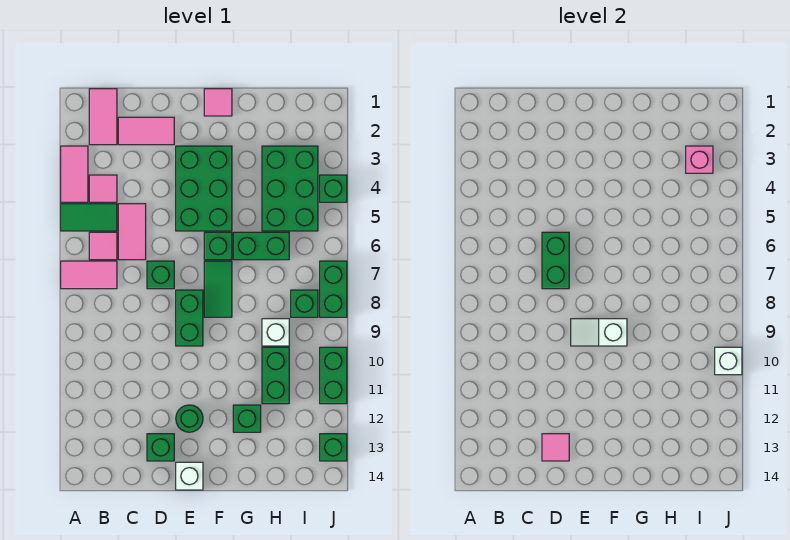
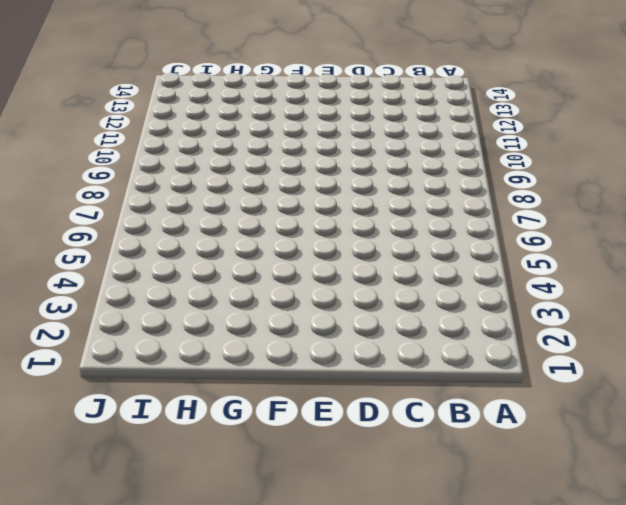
none -> pink tile A3:A4 level 1
none -> green tile A5:B5 level 1
none -> pink tile A7:B7 level 1
none -> pink tile B1:B2 level 1

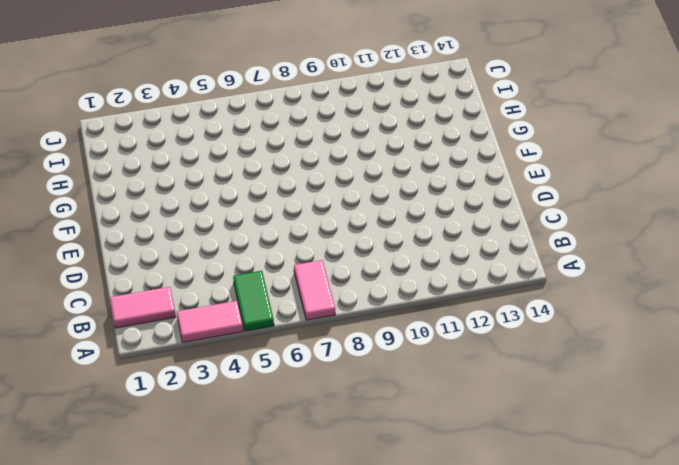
none -> pink tile B4 level 1
none -> pink tile B6 level 1
none -> pink tile C2:D2 level 1
none -> pink tile C5:C6 level 1

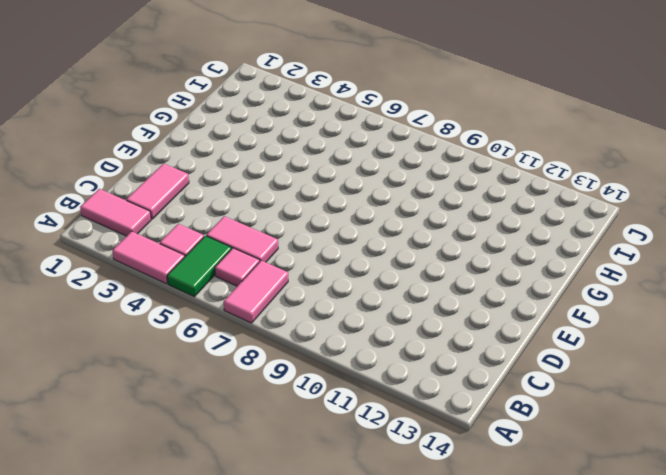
none -> green brick D7 level 1
none -> green brick D13 level 1
none -> green brick E3:F5 level 1
none -> green brick E8:E9 level 1

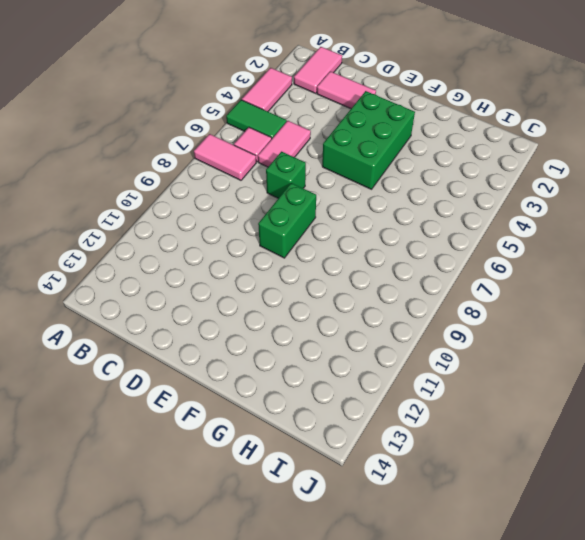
none -> pink tile B4 level 1
none -> green brick D13 level 1
none -> green round brick E12 level 1
none -> white brick E14 level 1

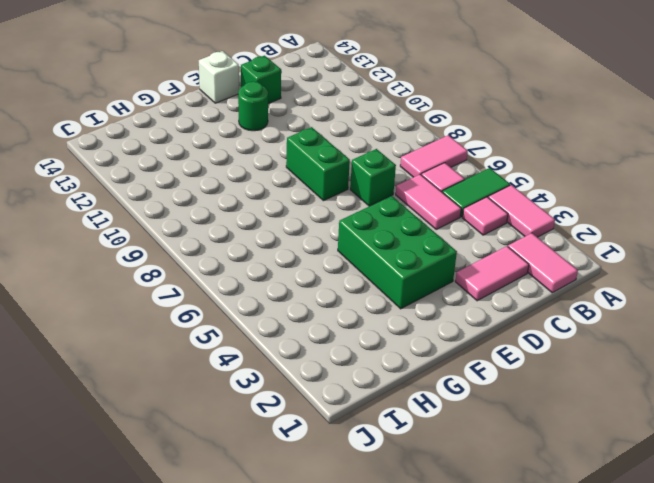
none -> pink tile F1 level 1
none -> green brick F6 level 1
none -> green tile F7:F8 level 1
none -> green brick G6:H6 level 1

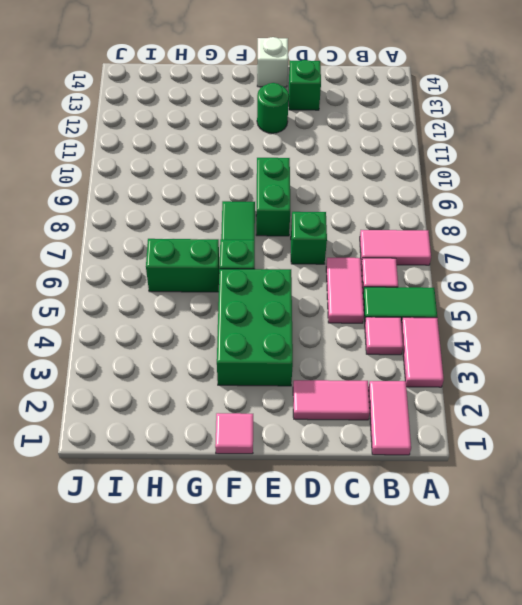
none -> green brick G12 level 1
none -> green brick H3:I5 level 1
none -> white brick H9 level 1
none -> green brick H10:H11 level 1

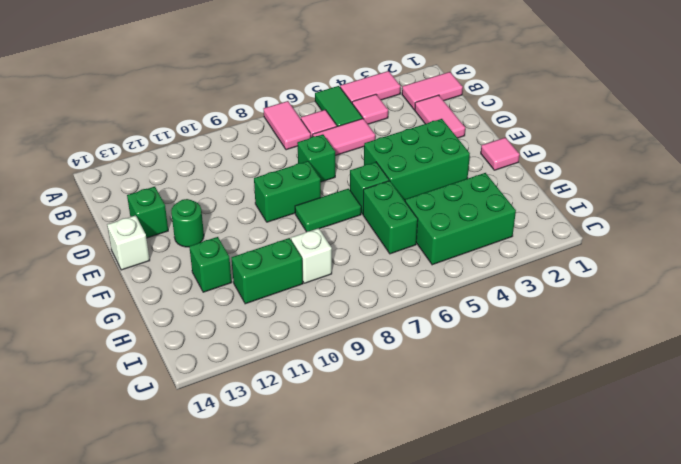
none -> green brick I8 level 1
none -> green brick J4 level 1
none -> green brick J7:J8 level 1
none -> green brick J10:J11 level 1

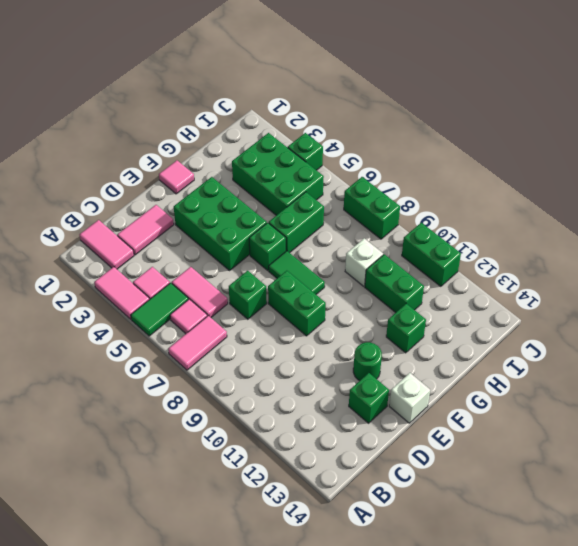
none -> green brick I8 level 1
none -> green brick J13 level 1
none -> green brick D6:D7 level 2
none -> pink tile D13 level 2

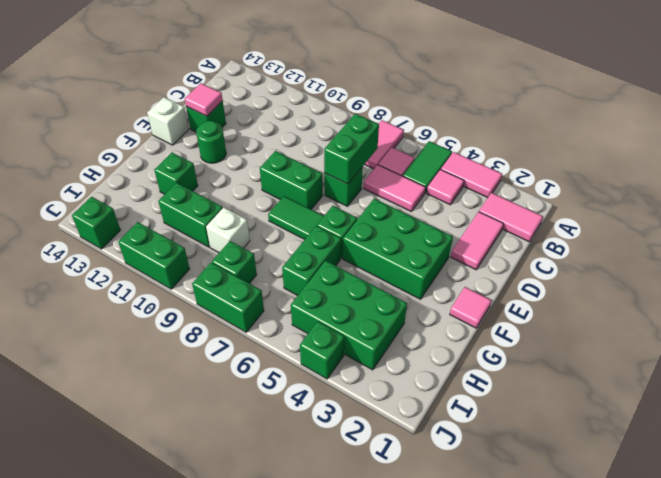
green brick C7:D7 level 2 -> green brick D6:D7 level 2
none -> white slope E9:F9 level 2 top F
none -> pink brick I3 level 2
none -> white brick J10 level 2

